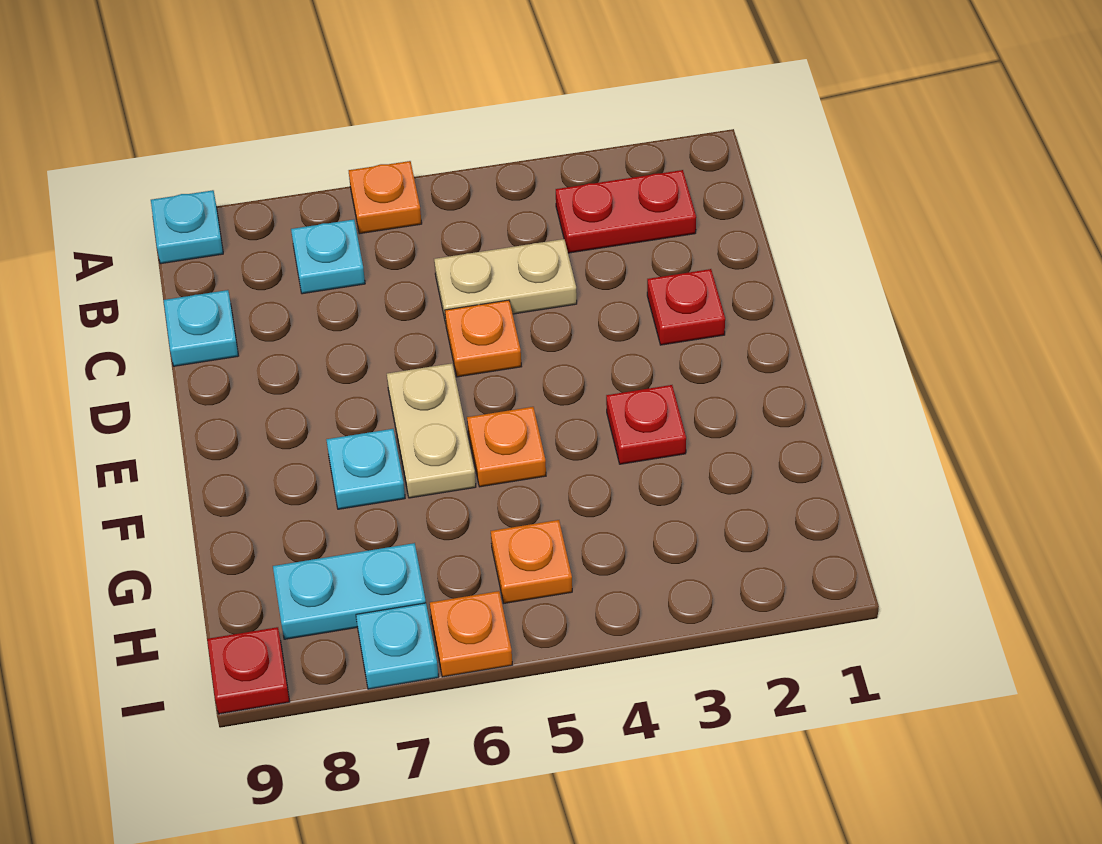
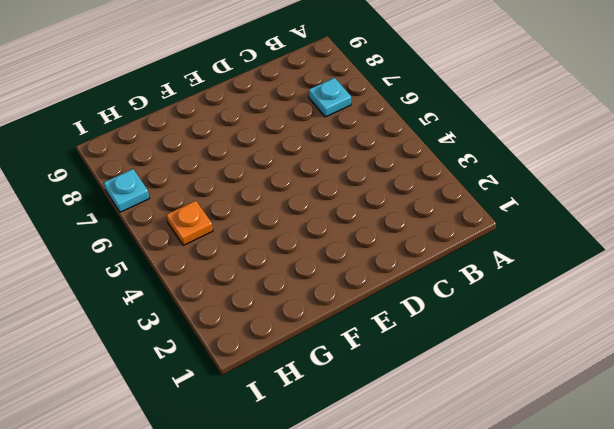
none -> orange plate A6 level 1
none -> cyan plate A9 level 1
none -> red plate B2:B3 level 1

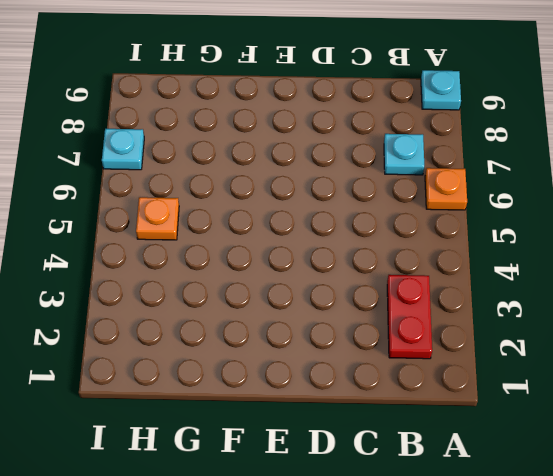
none -> tan plate C4:C5 level 1
none -> cyan plate C9 level 1
none -> red plate D2 level 1

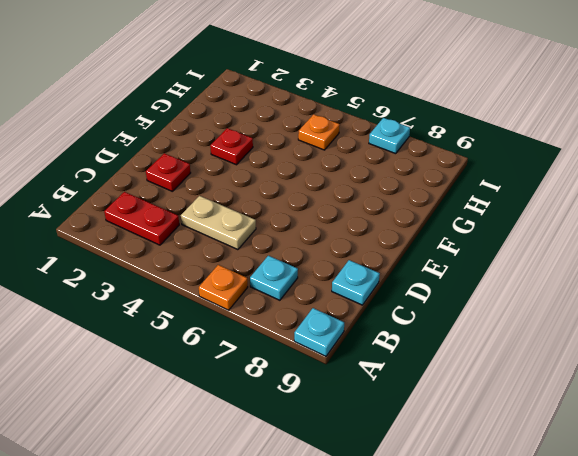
none -> orange plate D5 level 1
none -> tan plate E6:F6 level 1
none -> orange plate F5 level 1

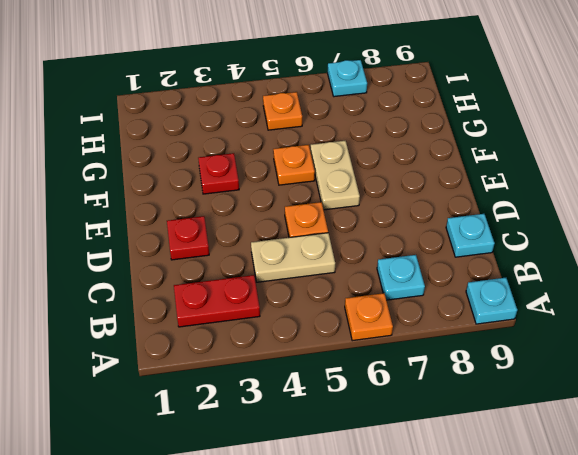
none -> cyan plate F7 level 1
none -> cyan plate H7:H8 level 1
none -> orange plate I6 level 1

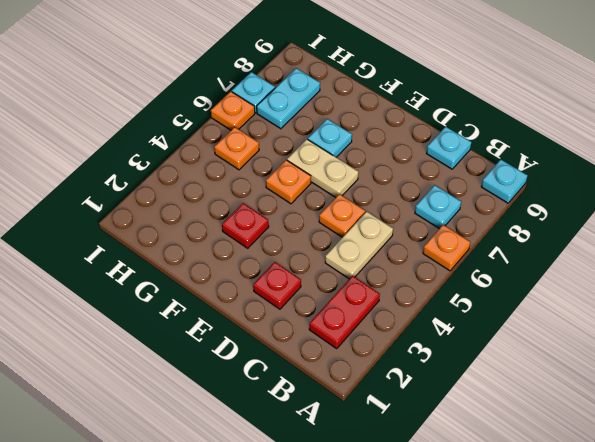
none -> red plate I9 level 1

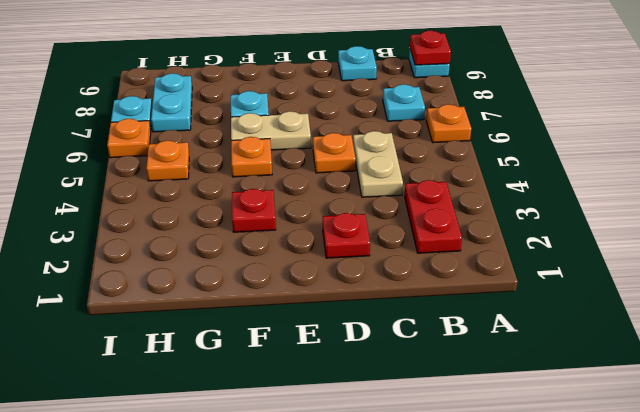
red plate A9 level 2 -> red plate I9 level 1

